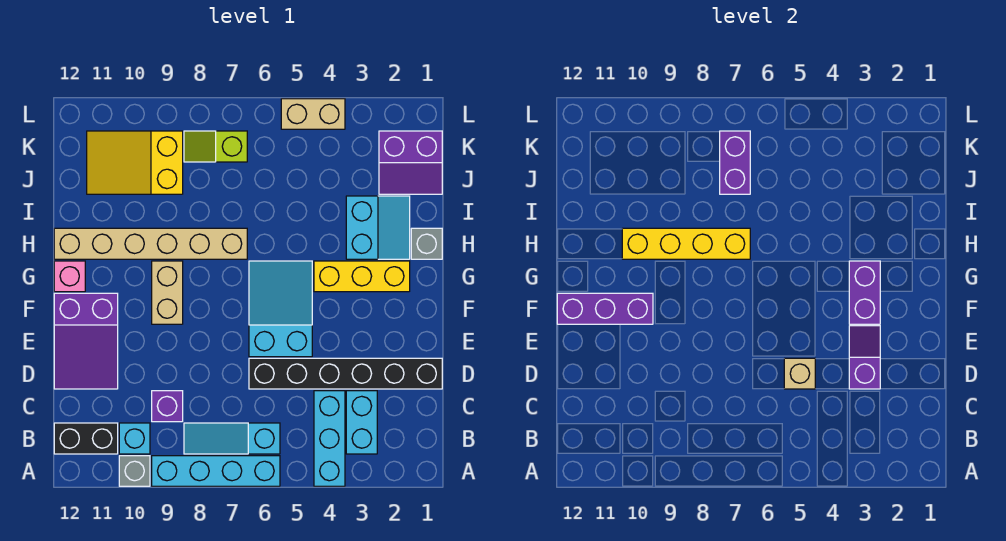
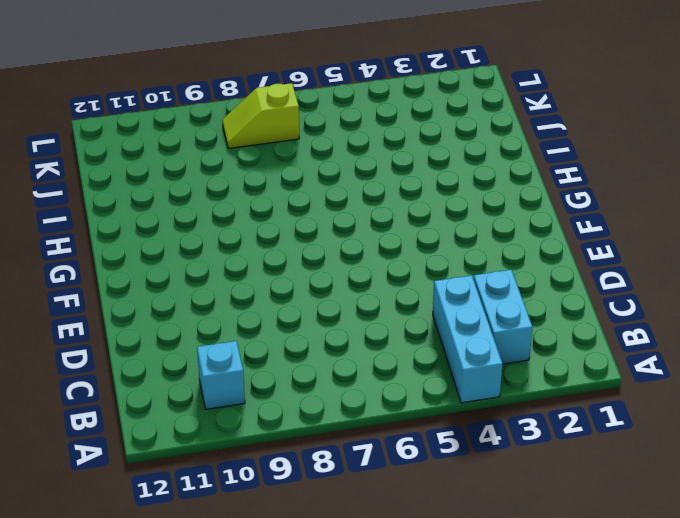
none -> cyan brick A6:A9 level 1
none -> grey brick A10 level 1
none -> cyan slope B6:B8 level 1 top 6

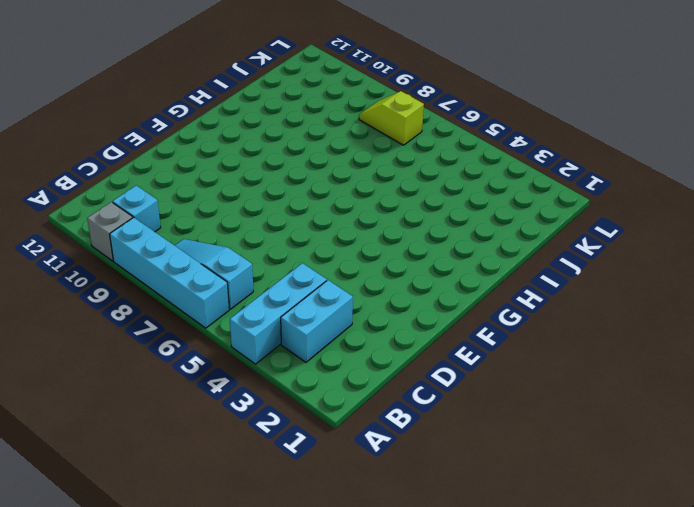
none -> black brick B11:B12 level 1
none -> purple brick C9 level 1
none -> black brick D1:D6 level 1

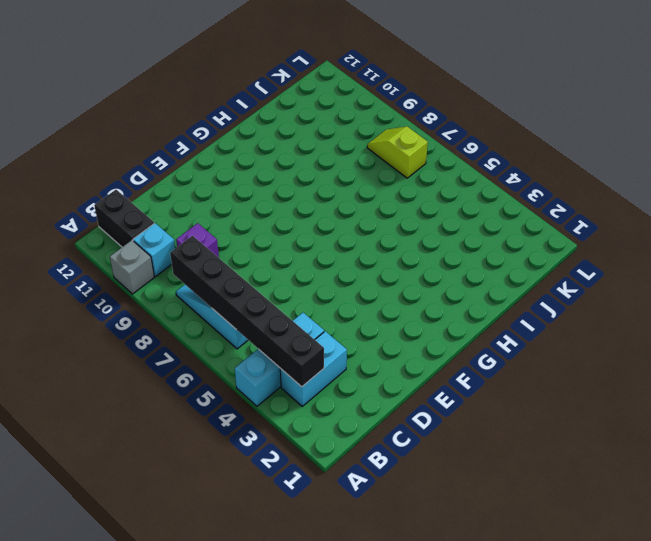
black brick B3:B8 level 2 -> black brick D1:D6 level 1
none -> cyan brick A6:A9 level 1
none -> purple slope D11:F12 level 1 top F
none -> cyan slope E5:G6 level 1 top E

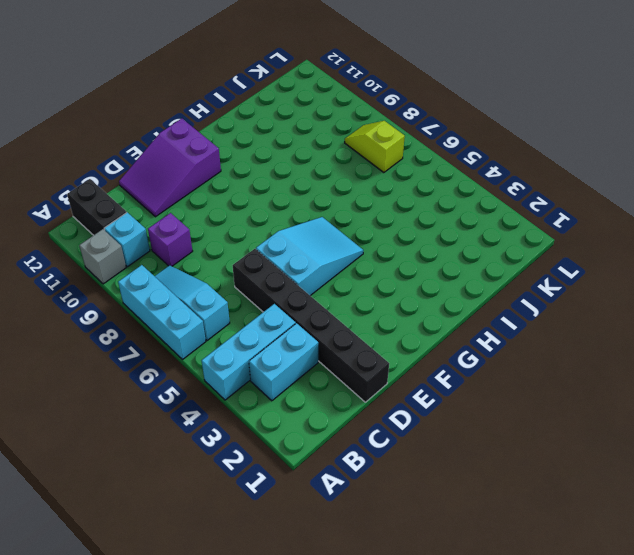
cyan brick A6:A8 level 1 -> cyan brick A6:A9 level 1
none -> tan brick F9:G9 level 1
none -> yellow brick G2:G4 level 1
none -> pink brick G12 level 1

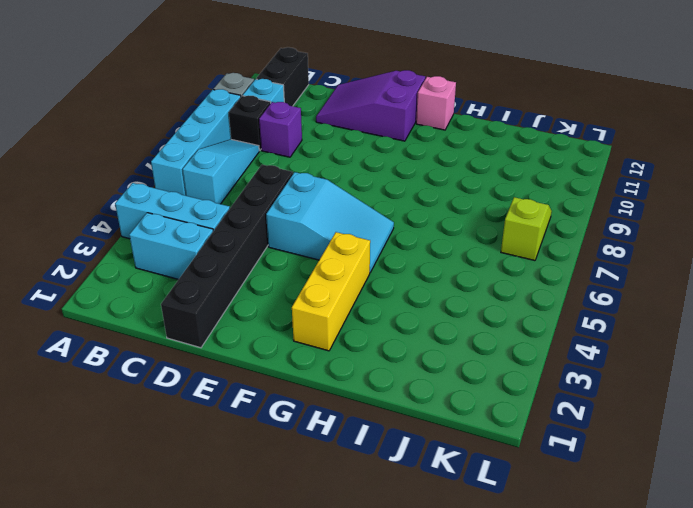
black brick B9 level 1 -> none
none -> tan brick F9:G9 level 1
none -> grey brick H1 level 1
none -> cyan slope H2:I3 level 1 top 3

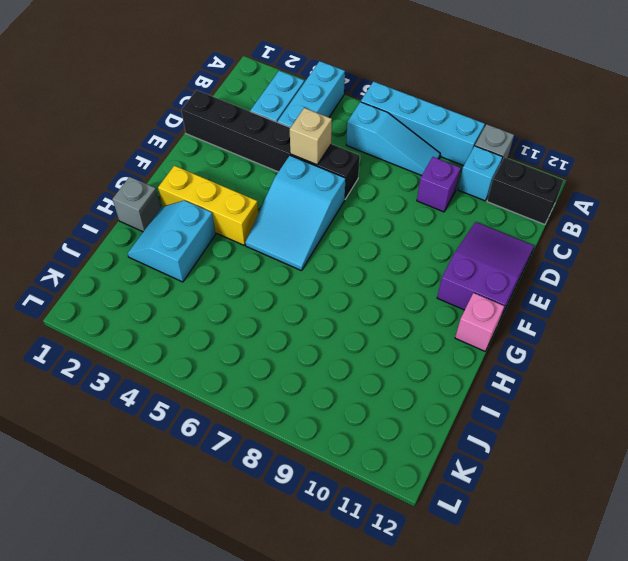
none -> tan brick F9:G9 level 1
none -> tan brick H7:H12 level 1
none -> purple slope J1:K2 level 1 top K

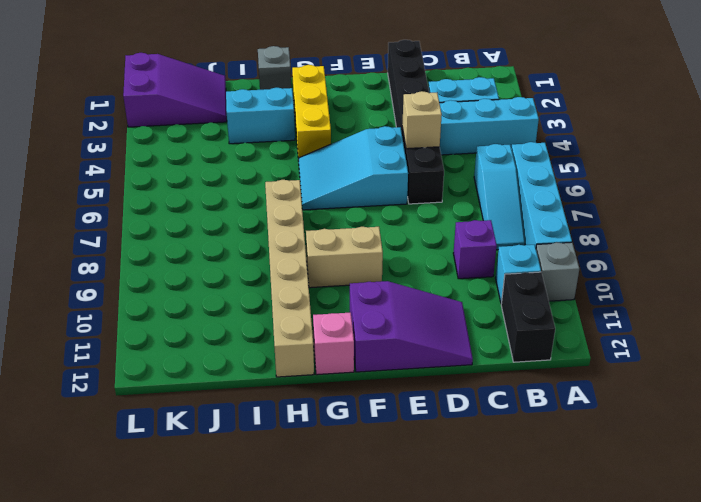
purple slope J1:L2 level 1 top L -> purple slope J1:K2 level 1 top K
none -> yellow slope J9:K11 level 1 top 9
none -> lime slope K7:K8 level 1 top 7
none -> tan brick L4:L5 level 1

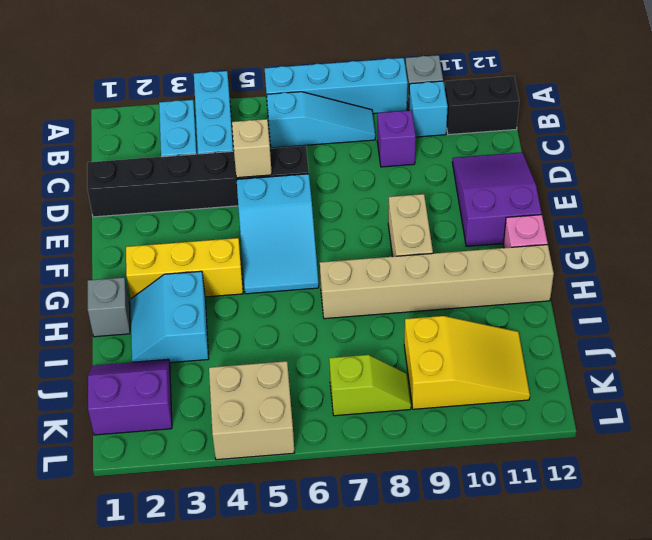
tan brick K4:L5 level 1 -> tan brick L4:L5 level 1
none -> purple slope D3:E3 level 2 top D
none -> purple brick F3:G3 level 2
none -> purple brick F10:F12 level 2

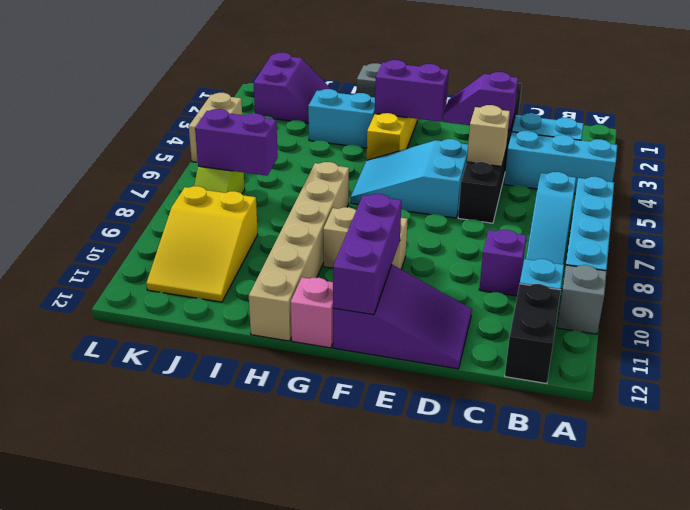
none -> yellow brick H7:H10 level 2

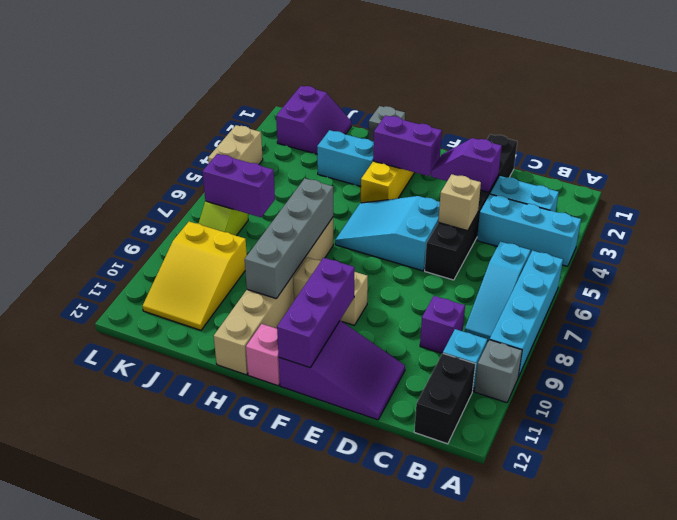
grey brick H7:H10 level 2 -> yellow brick H7:H10 level 2

